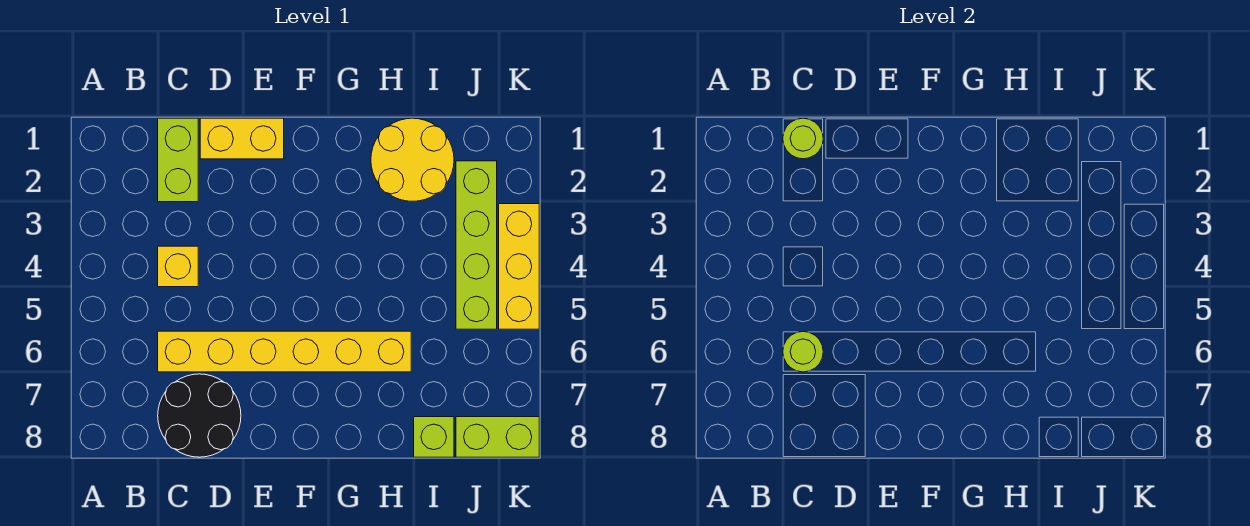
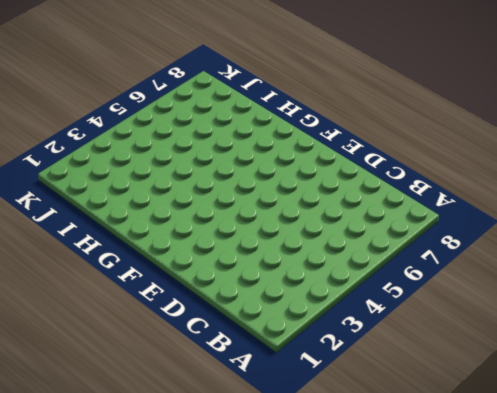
none -> lime brick C1:C2 level 1
none -> yellow brick C4 level 1
none -> yellow brick C6:H6 level 1

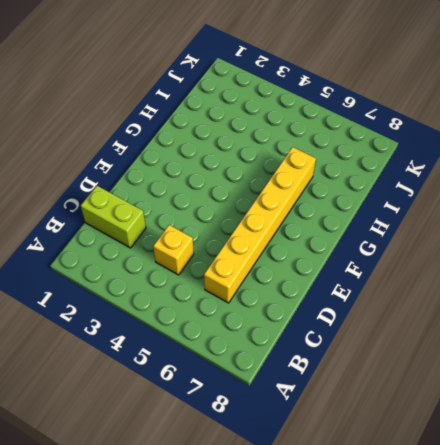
none -> black round brick C7:D8 level 1
none -> yellow brick D1:E1 level 1
none -> yellow round brick H1:I2 level 1

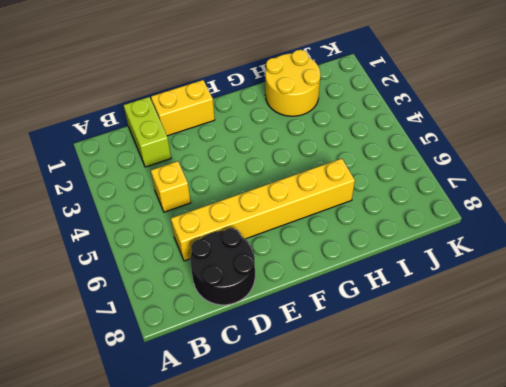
none -> lime brick I8 level 1
none -> lime brick J2:J5 level 1
none -> lime brick J8:K8 level 1

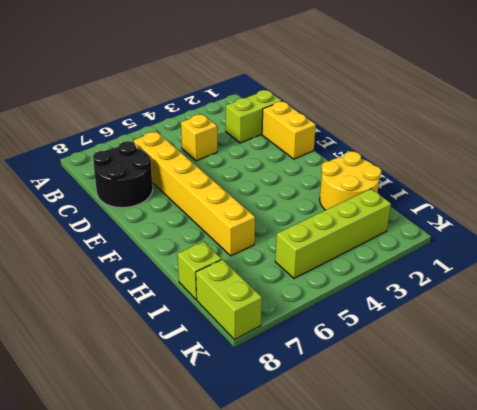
none -> yellow brick K3:K5 level 1
none -> lime round brick C1 level 2
none -> lime round brick C6 level 2

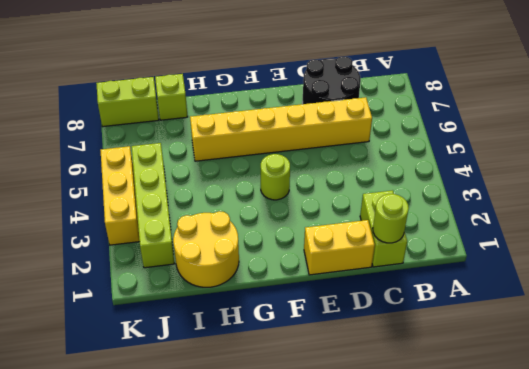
lime round brick F4 level 1 -> lime round brick C6 level 2
none -> yellow brick C4 level 1

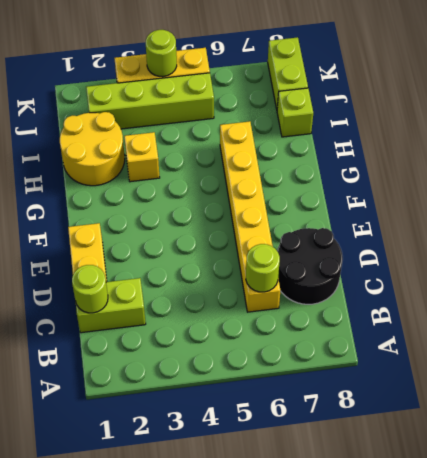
yellow brick H3 level 1 -> yellow brick C4 level 1
lime round brick K4 level 2 -> none

